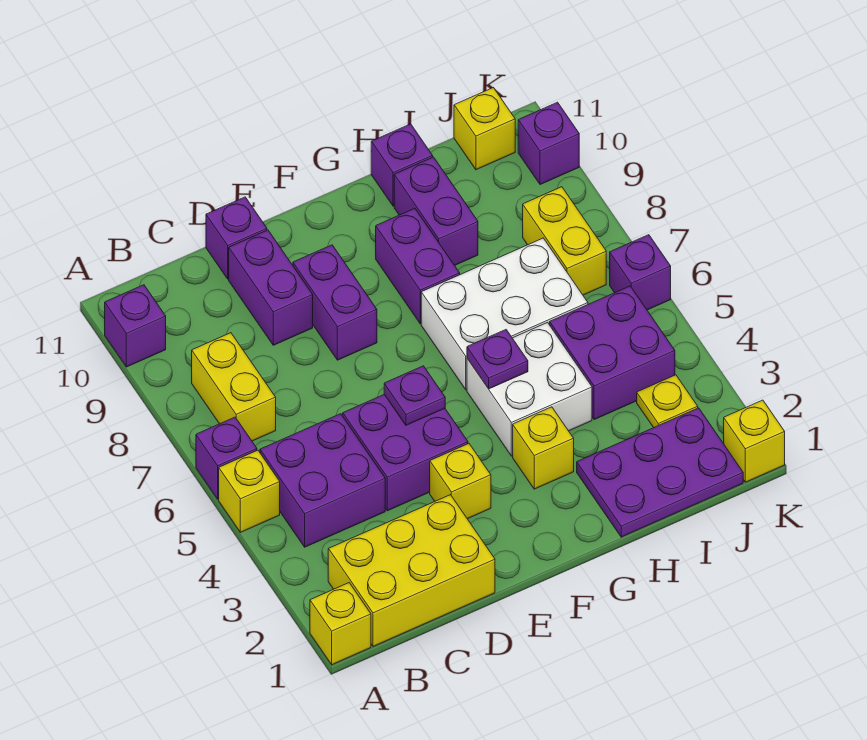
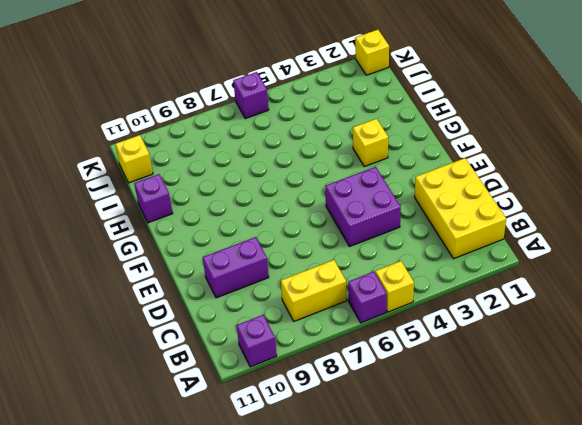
none -> yellow brick A1 level 1
none -> purple brick B4:C5 level 1
none -> purple brick D11 level 1

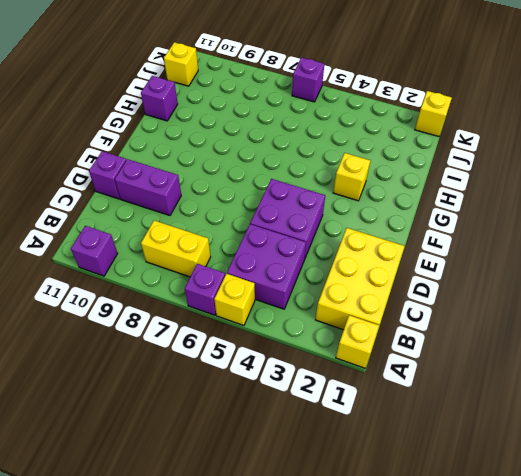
none -> yellow brick E3 level 1
none -> purple brick E8:E9 level 1
none -> white brick G4:H5 level 1

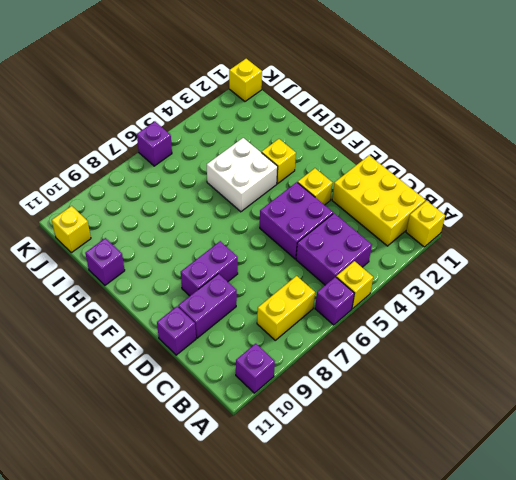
none -> white brick G6:I7 level 1
none -> purple brick G8:G9 level 1
none -> purple plate H1:J2 level 1

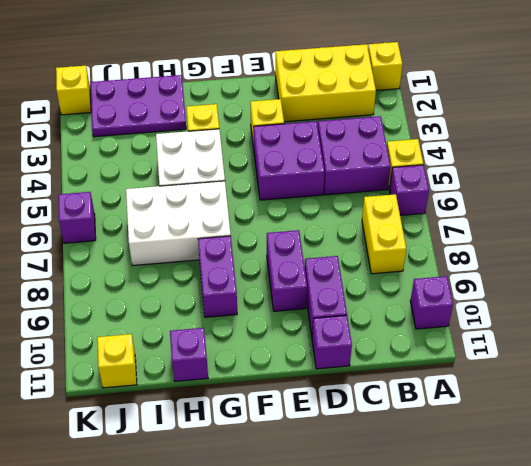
none -> purple brick H9:H10 level 1
none -> purple brick I4:J5 level 1
none -> yellow plate J3 level 1

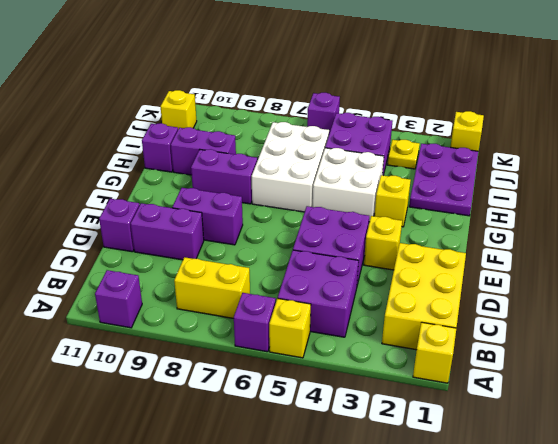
none -> yellow brick J7:J8 level 1
none -> purple brick K10 level 1
none -> purple plate E5 level 2

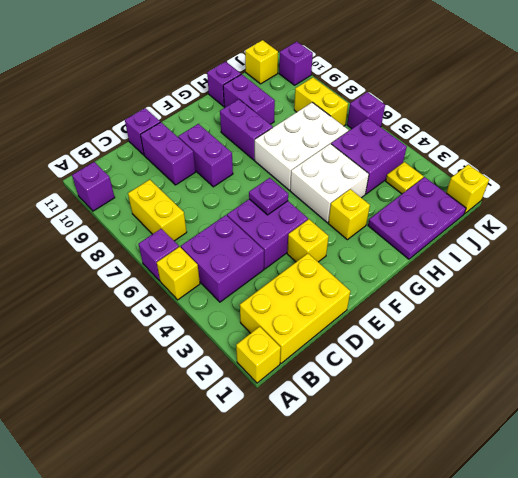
none -> purple plate G5 level 2

